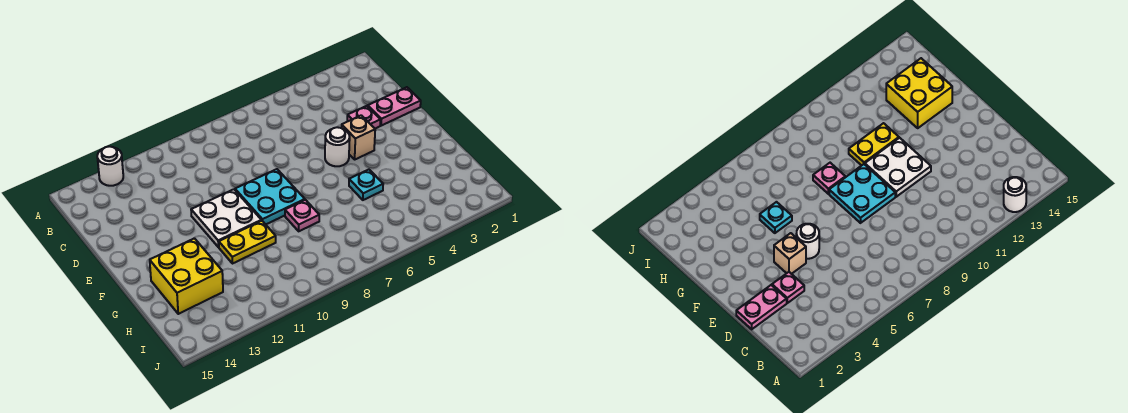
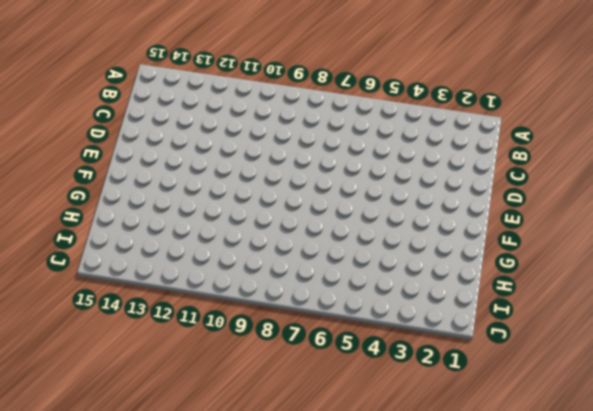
none -> white round brick A13 level 1
none -> pink plate D1:D2 level 1

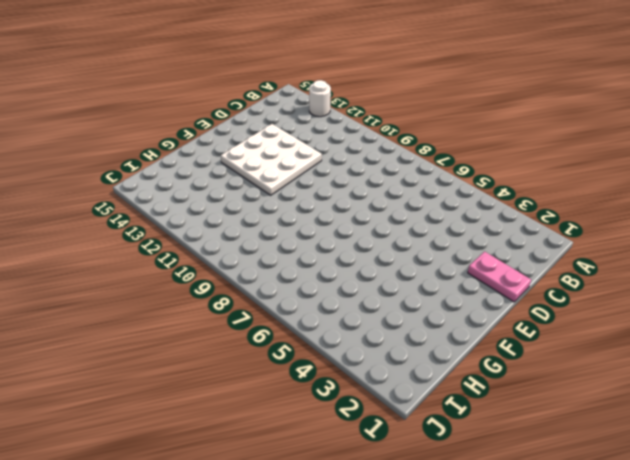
white plate D11:F13 level 1 -> white plate E10:F11 level 1
none -> pink plate D3 level 1
none -> tan brick E4 level 1

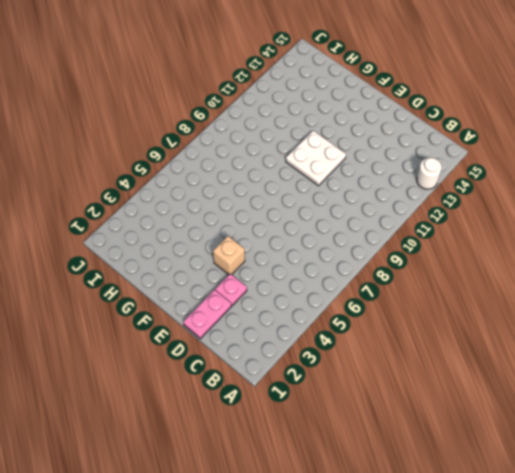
none -> white round brick E5 level 1
none -> cyan plate E8:F9 level 1

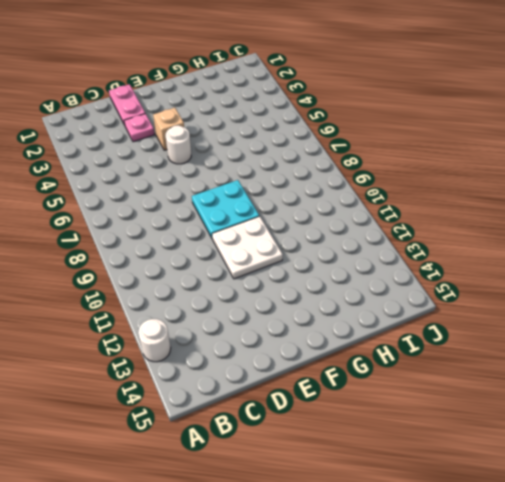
none -> cyan plate G5 level 1
none -> pink plate G8 level 1

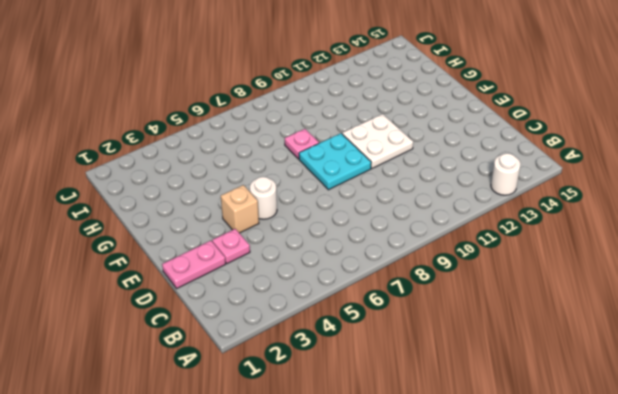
none -> cyan plate G5 level 1
none -> yellow plate G10:G11 level 1

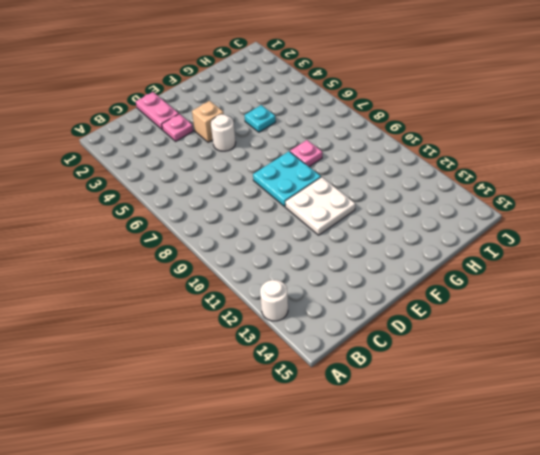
none -> yellow plate G10:G11 level 1
none -> yellow brick G13:H14 level 1

